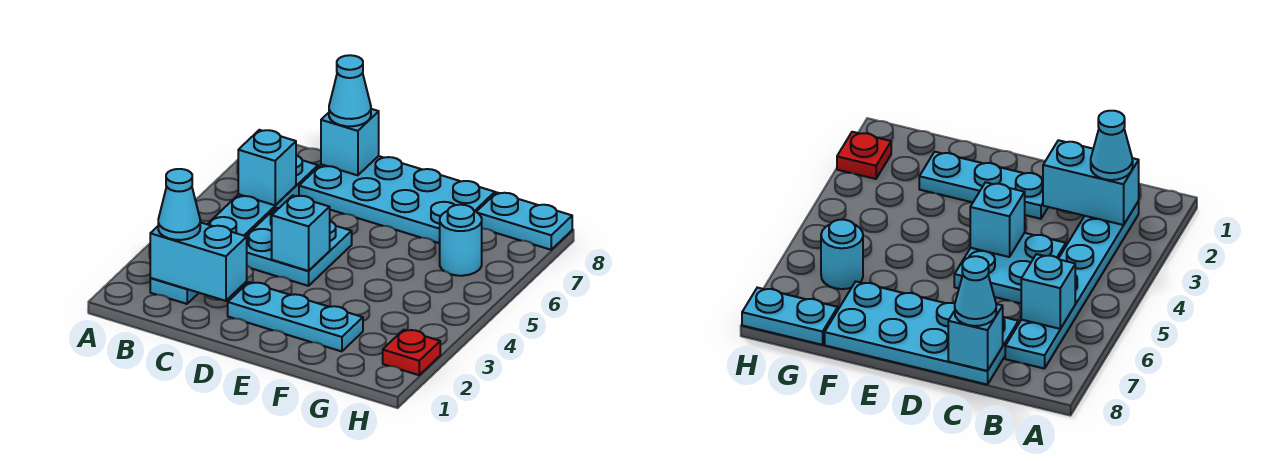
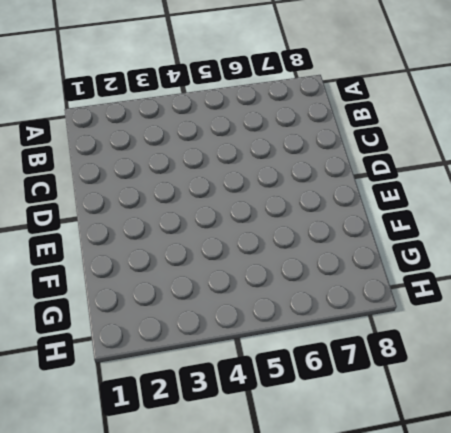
none -> cyan plate B2:B7 level 1
none -> cyan plate C4:D5 level 1
none -> cyan plate C7:F8 level 1

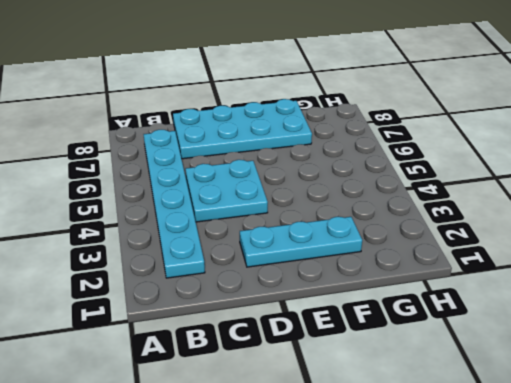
none -> cyan round brick G6 level 1
none -> cyan plate G8:H8 level 1
none -> red plate H2 level 1

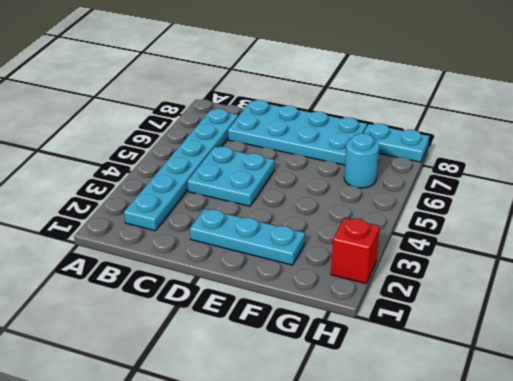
red brick H2 level 1 -> red plate H2 level 1
none -> cyan brick B2:C2 level 2
none -> cyan brick B6 level 2
none -> cyan brick C8 level 2

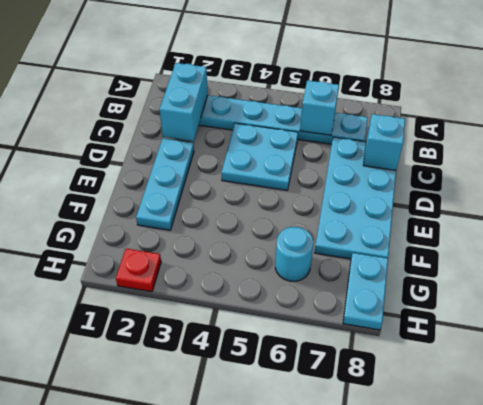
none -> cyan brick D4 level 2
none -> cyan cone B2 level 3
none -> cyan cone C8 level 3

